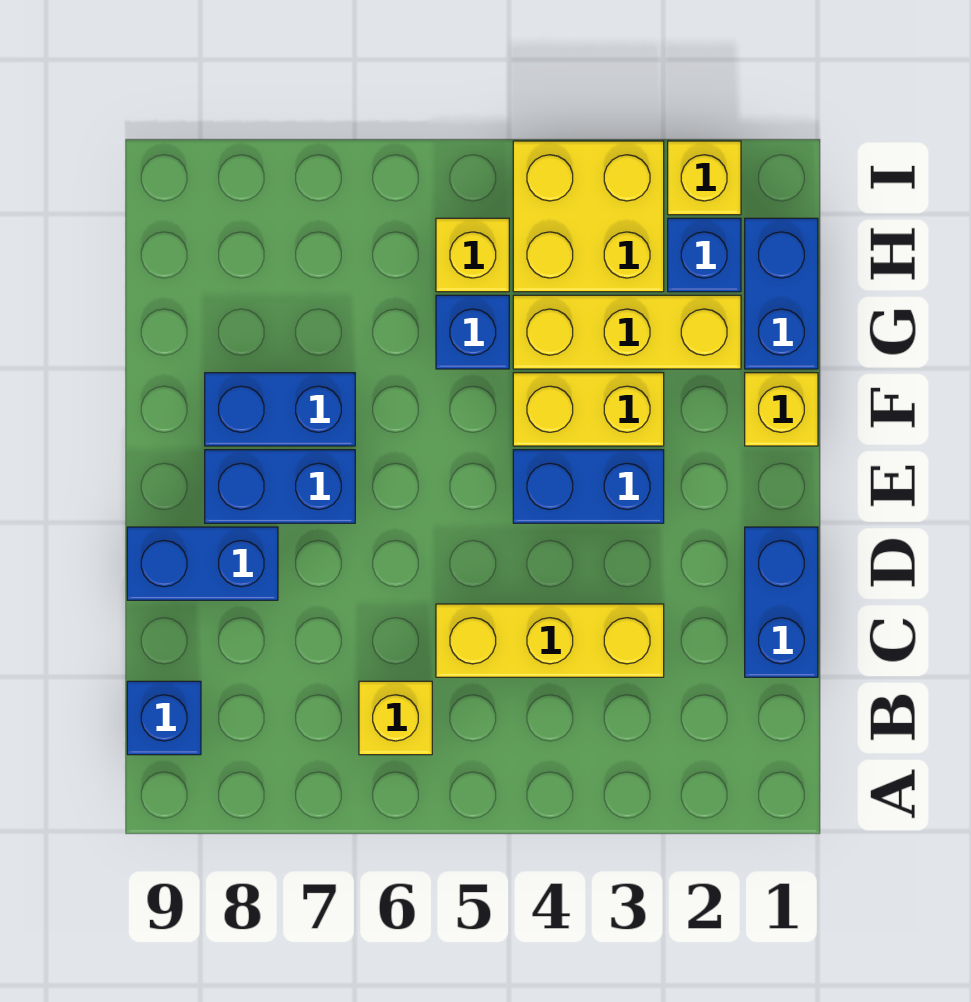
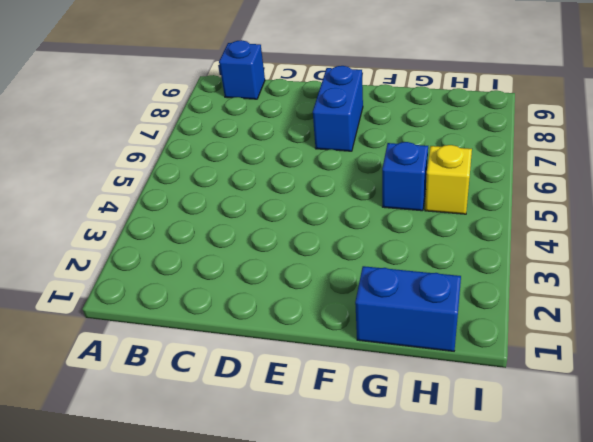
none -> yellow brick B6 level 1
none -> blue brick C1:D1 level 1
none -> yellow brick C3:C5 level 1

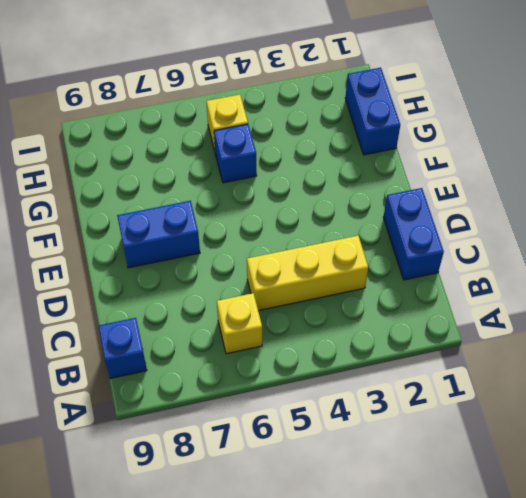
none -> blue brick D8:D9 level 1
none -> blue brick E3:E4 level 1
none -> yellow brick F1 level 1

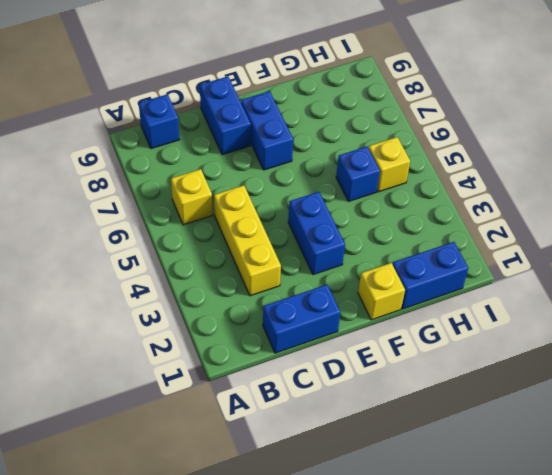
none -> yellow brick F3:F4 level 1
none -> blue brick F7:F8 level 1
none -> yellow brick G2:G4 level 1

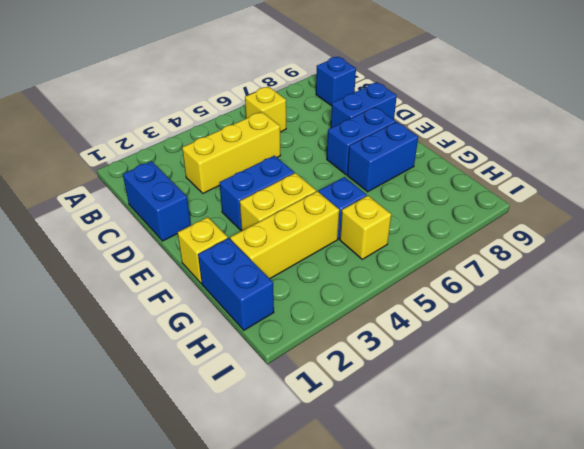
none -> blue brick H2 level 1
none -> yellow brick H3:I4 level 1
none -> yellow brick I2 level 1

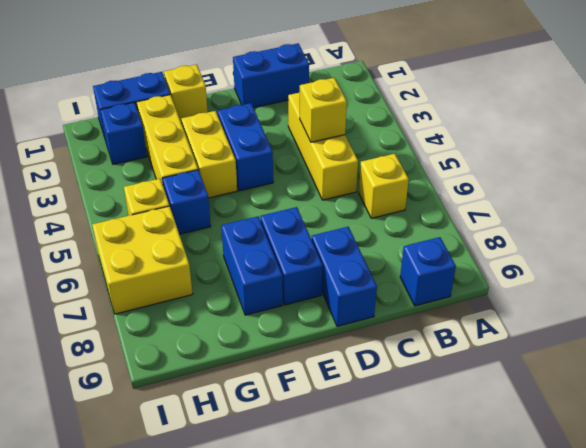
yellow brick C4 level 2 -> yellow brick I2 level 1
yellow brick H6:I7 level 1 -> yellow brick H3:I4 level 1

